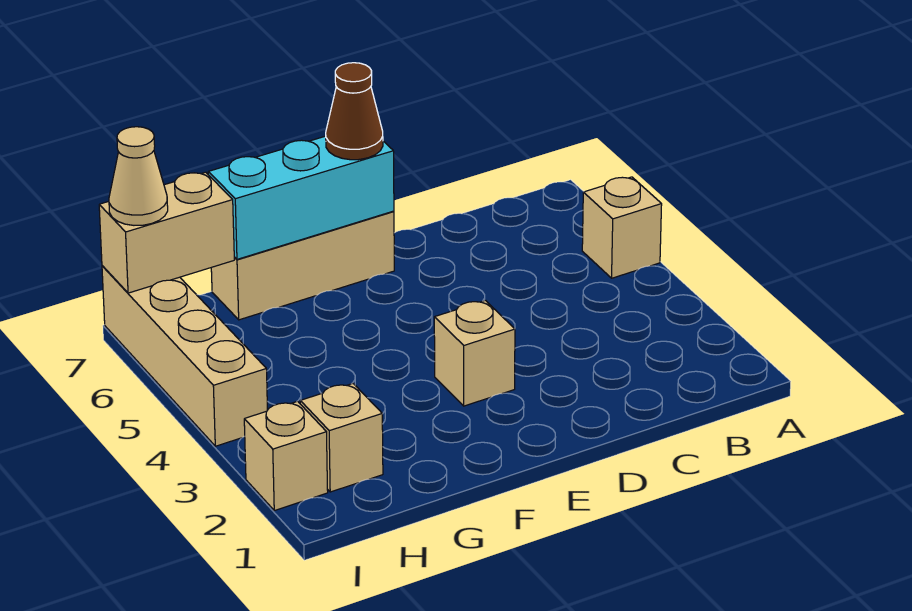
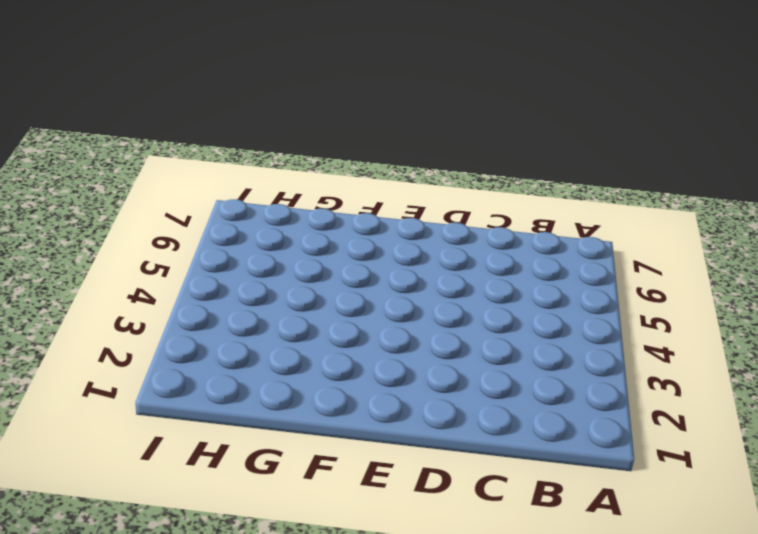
none -> tan brick A5 level 1
none -> tan brick E3 level 1

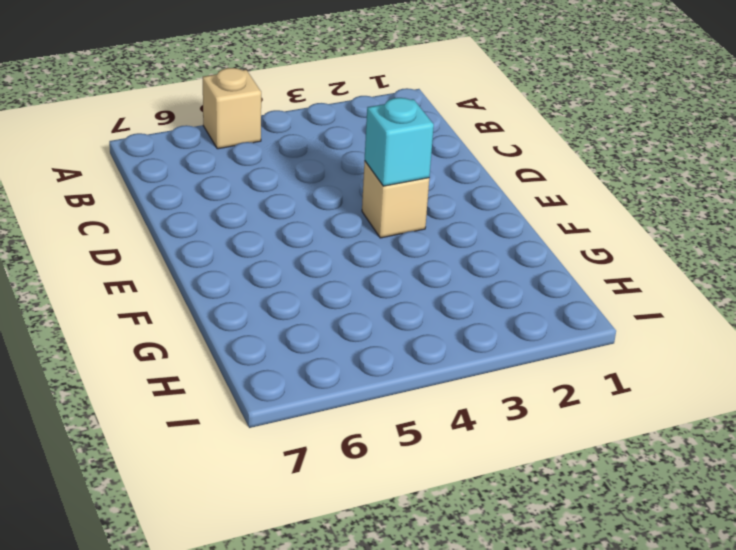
cyan brick E3 level 2 -> none
none -> tan brick E7:G7 level 1
none -> tan brick H2 level 1

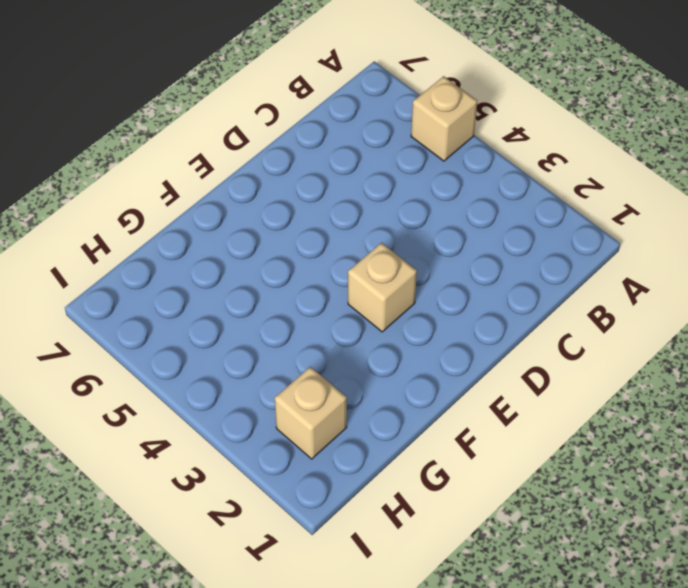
none -> tan brick E7:G7 level 1
none -> tan brick I2 level 1

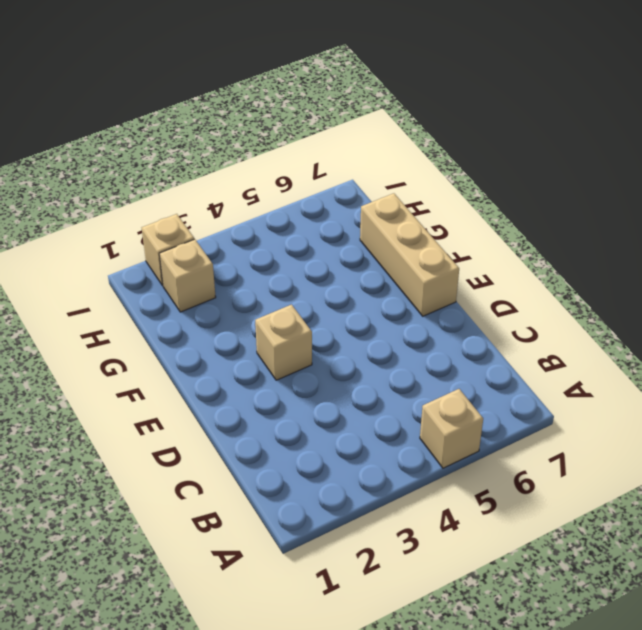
none -> tan brick I4:I7 level 1
none -> cyan brick E7:G7 level 2

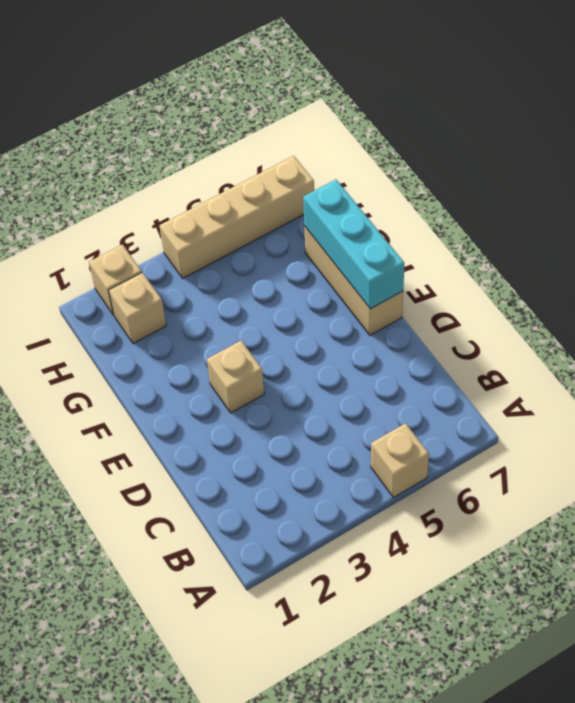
none -> tan brick H7:I7 level 2
none -> brown cone E7 level 3

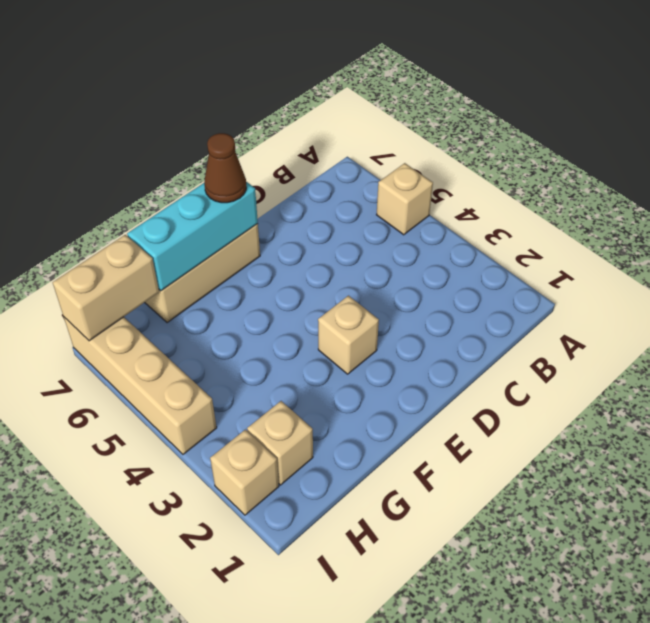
none -> tan cone I7 level 3

